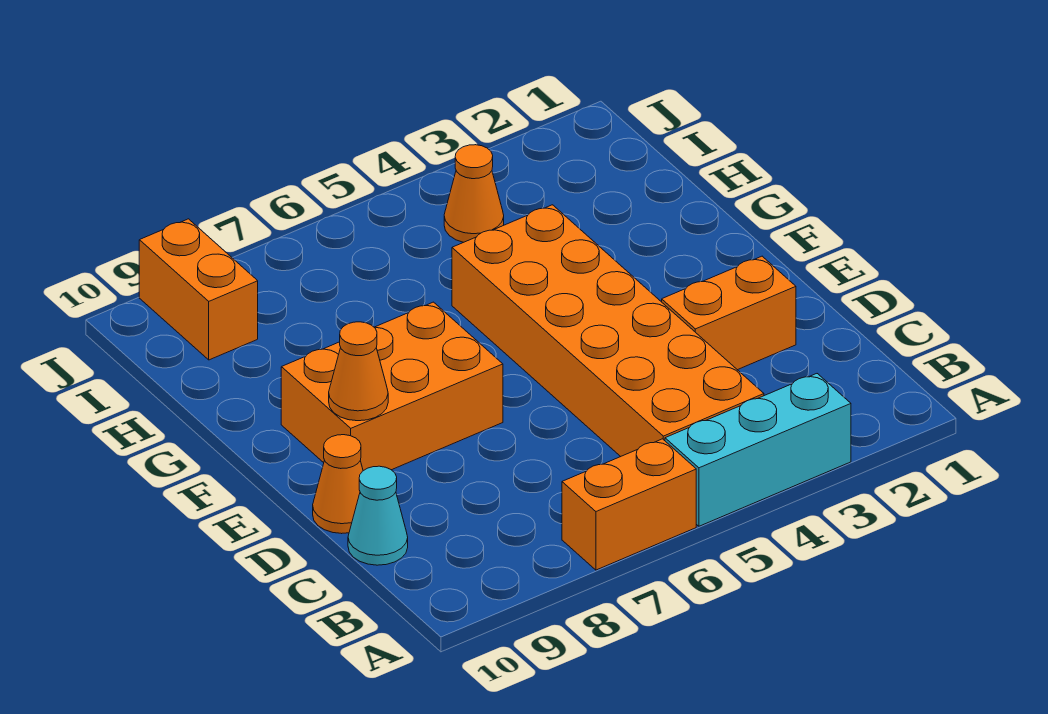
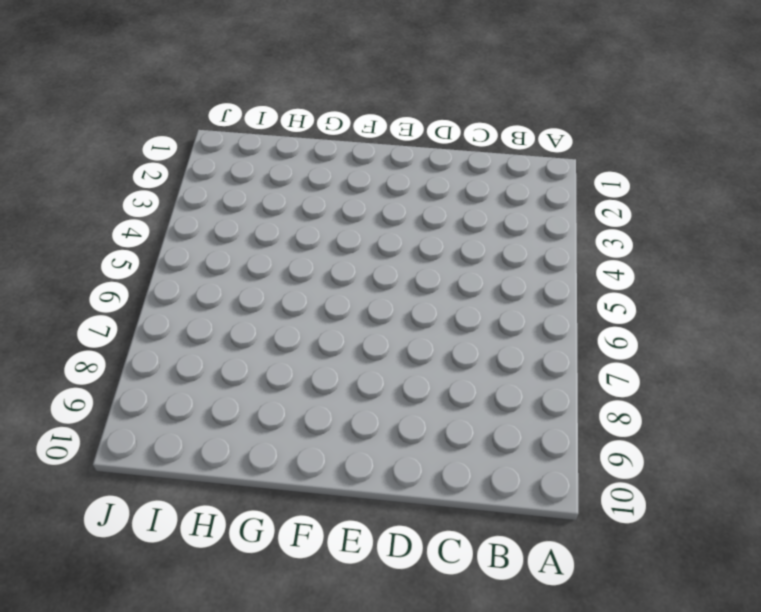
none -> cyan brick A3:A5 level 1
none -> orange brick A6:A7 level 1

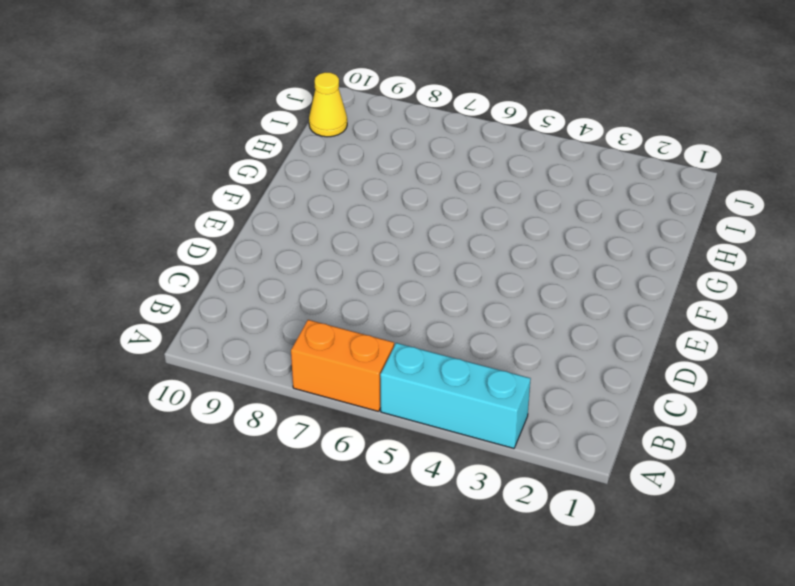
yellow cone I10 level 1 -> none
none -> orange brick B4:G5 level 1
none -> cyan cone C10 level 1

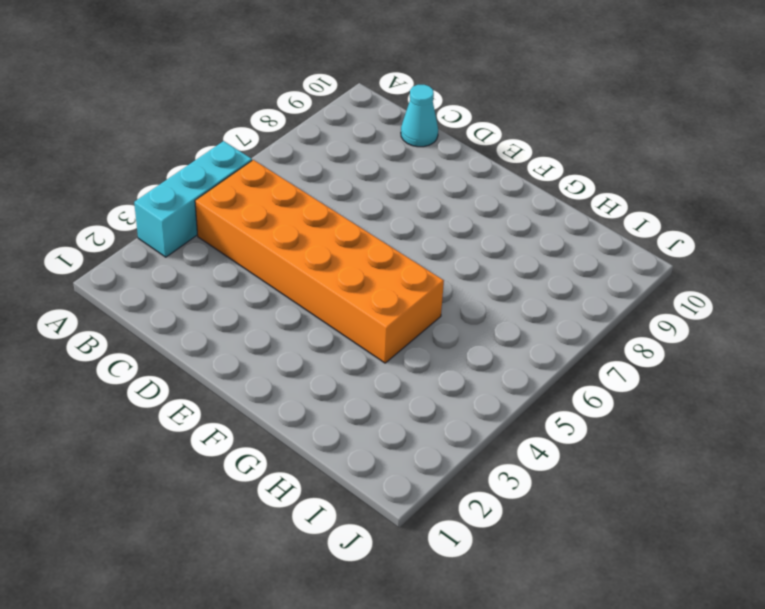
none -> orange brick A6:A7 level 1
none -> orange brick D2:D3 level 1

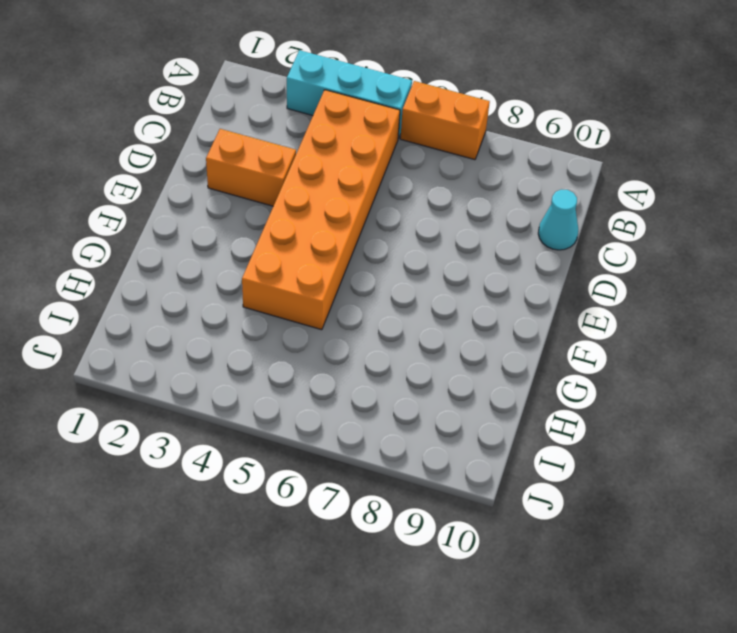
none -> orange cone D10 level 1
none -> orange brick E7:F9 level 1

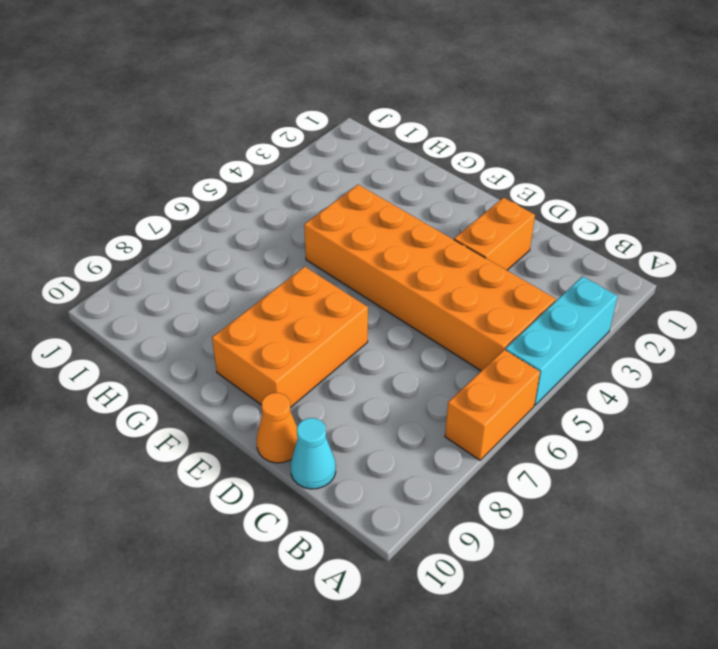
none -> orange cone I4 level 1
none -> orange brick I9:J9 level 1

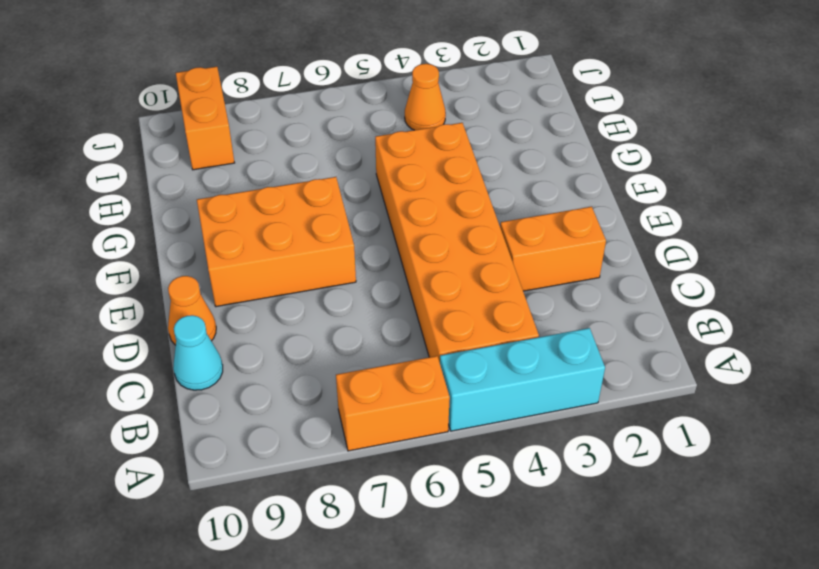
none -> orange cone E9 level 2

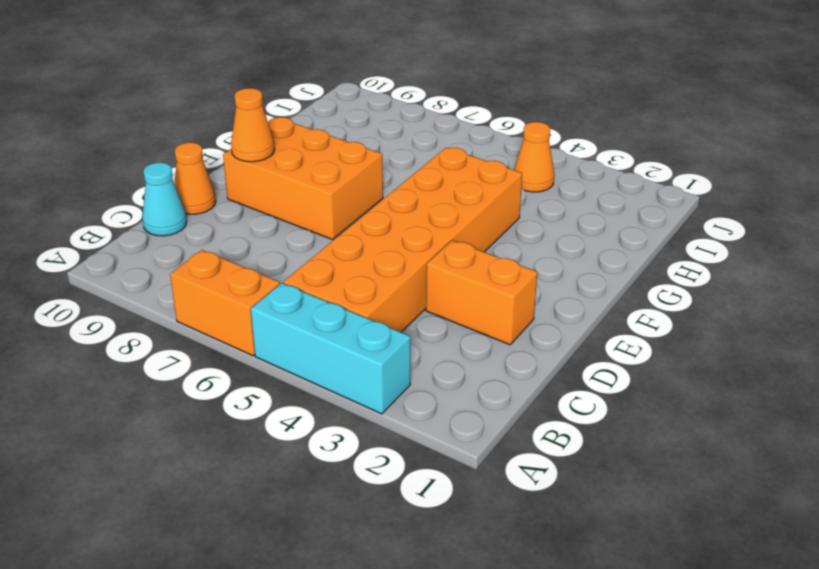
none -> orange brick I9:J9 level 1

